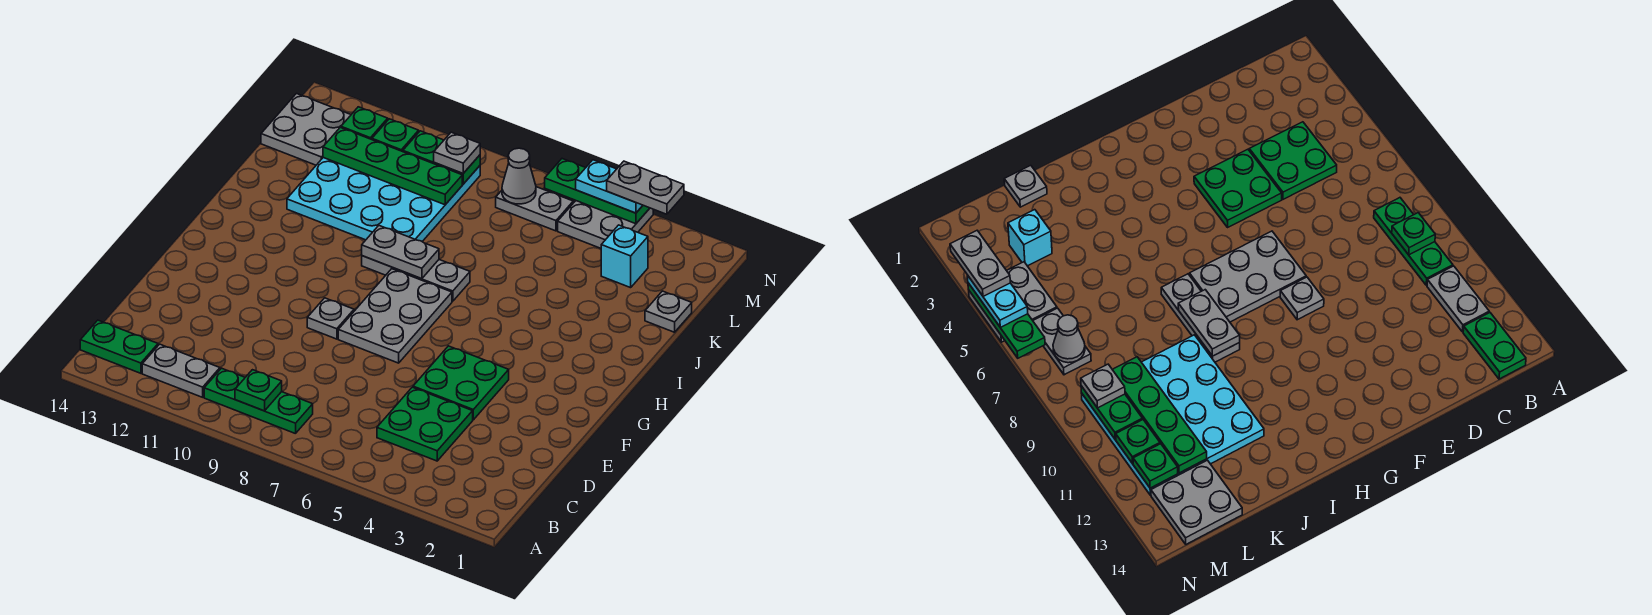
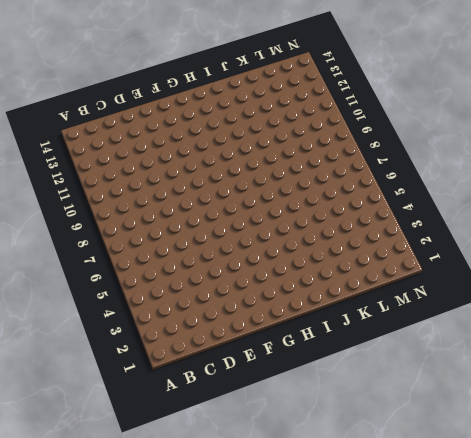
none -> green plate B8:B10 level 1
none -> grey plate B11:B12 level 1
none -> green plate B13:B14 level 1

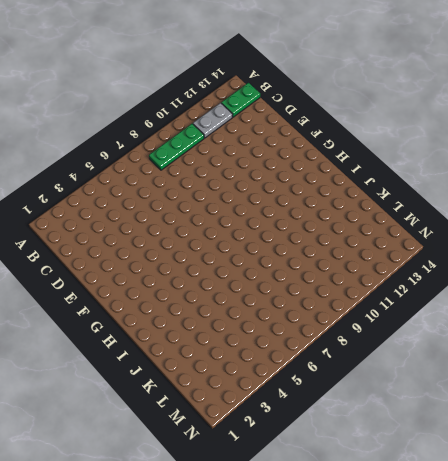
none -> green plate C4:D5 level 1
none -> green plate E4:F5 level 1
none -> grey plate F7:H8 level 1

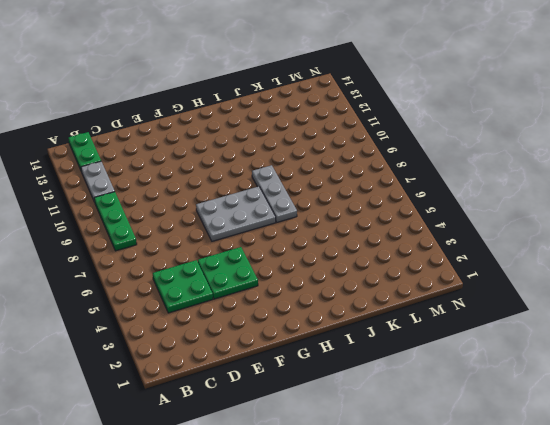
none -> grey plate F9 level 1
none -> cyan plate J9:M12 level 1
none -> grey plate K1 level 1

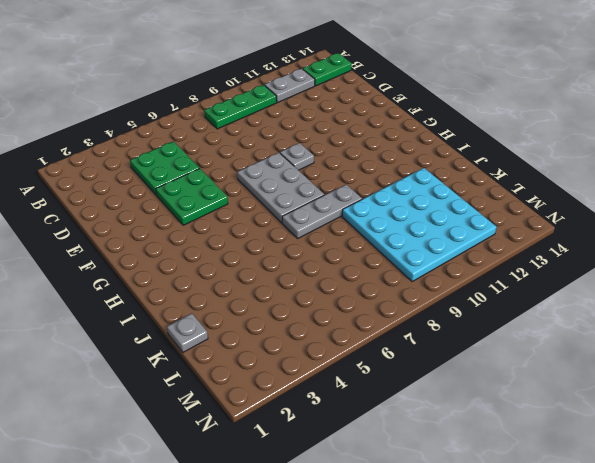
none -> cyan brick L3 level 1
none -> grey plate L13:M14 level 1
none -> grey plate M4:N5 level 1

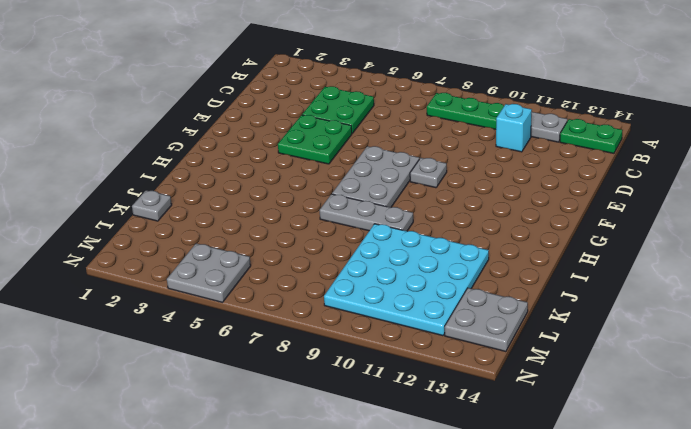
cyan brick C11 level 1 -> cyan brick L3 level 1
none -> grey plate M6:M7 level 1
none -> green plate B9 level 2
none -> grey plate I8:I9 level 2

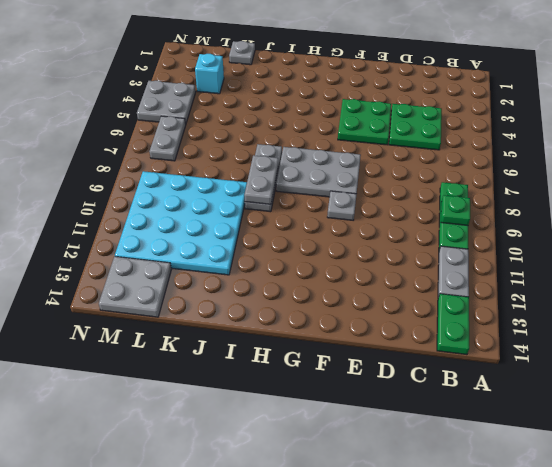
none -> green plate L9:L12 level 2
none -> grey cone M7 level 2
none -> green plate M9:M10 level 2

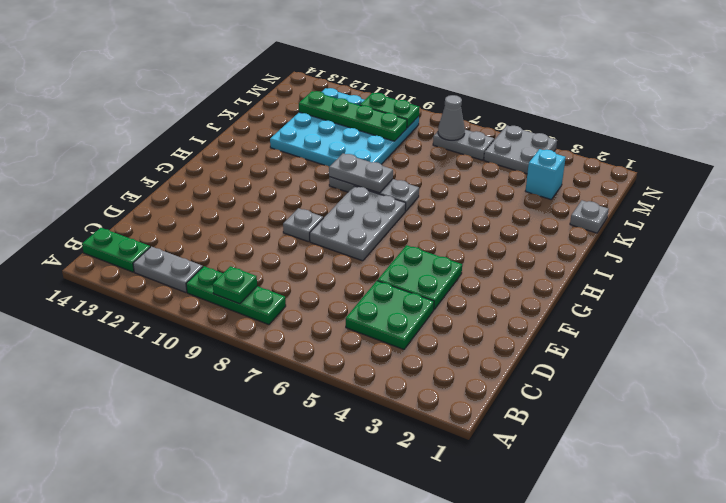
none -> grey plate L13:M14 level 1
none -> green plate M11 level 2
none -> green plate M12 level 2

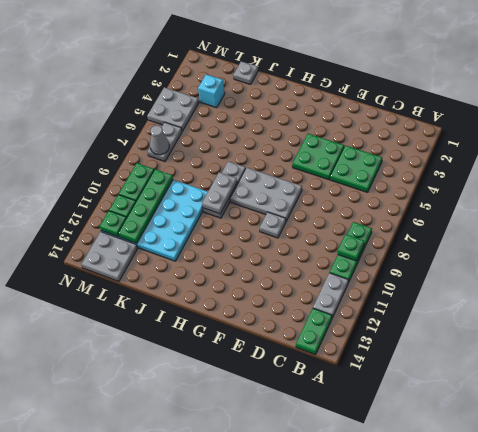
none -> green plate N4:N6 level 2
none -> grey plate M9 level 3
none -> cyan plate N4:N5 level 3

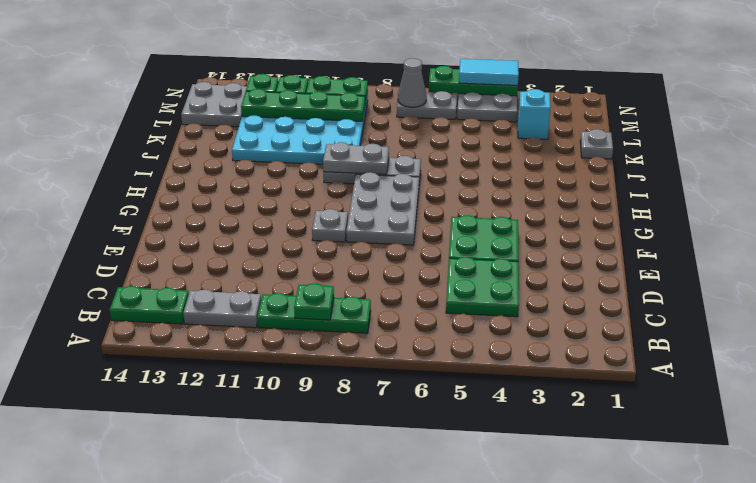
cyan tile N4:N5 level 3 -> cyan plate N4:N5 level 3
none -> grey plate M9 level 3
none -> grey plate N3:N4 level 4

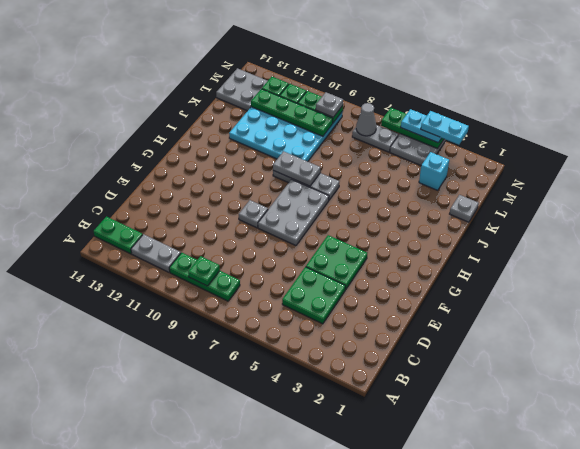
cyan plate N3:N4 level 4 -> grey plate N3:N4 level 4

